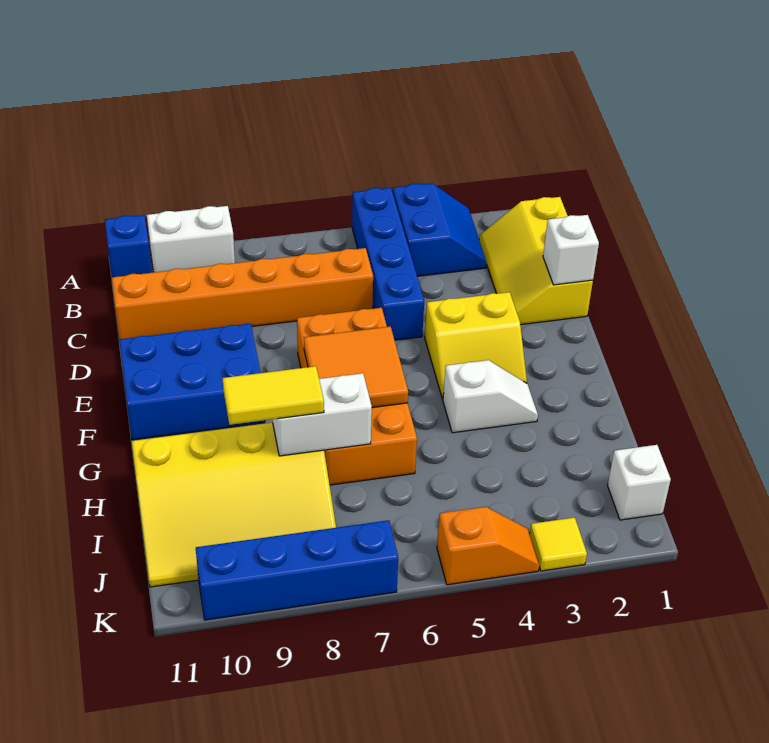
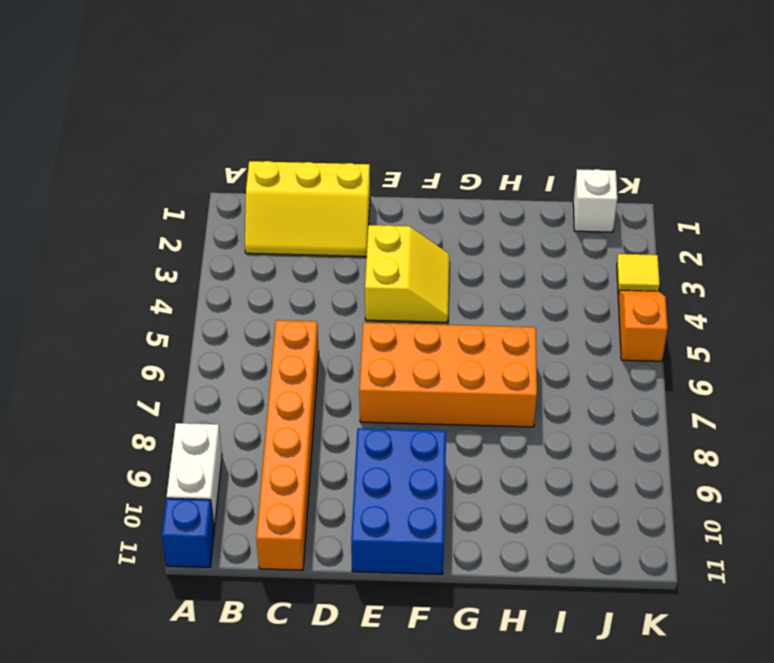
none -> blue slope A3:B4 level 1 top 4
none -> blue brick A5:D5 level 1
none -> white slope G3:G4 level 1 top 4

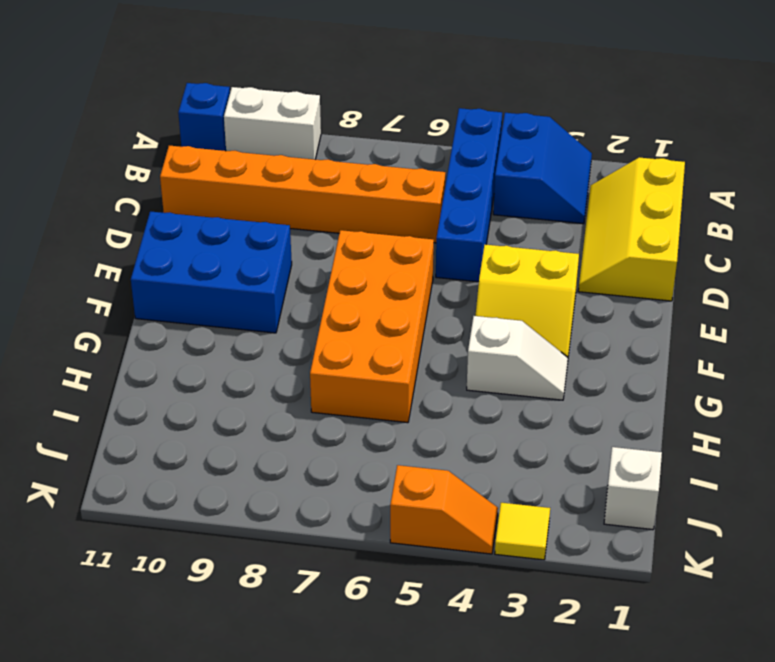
none -> yellow slope H8:J11 level 1 top H
none -> blue brick K7:K10 level 1
none -> white brick D1 level 2

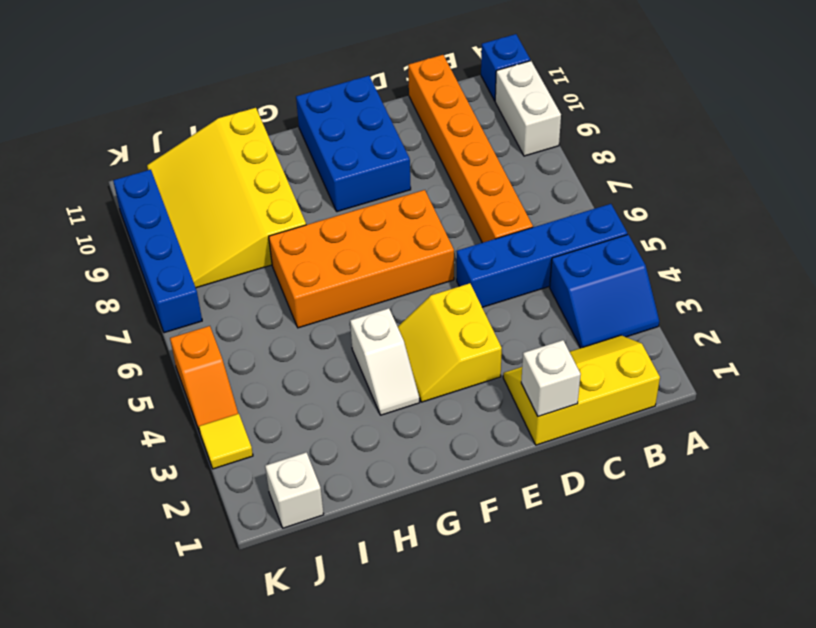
none -> orange tile F6:G7 level 2
none -> white brick H7:H8 level 2
none -> yellow tile H8:H9 level 3

